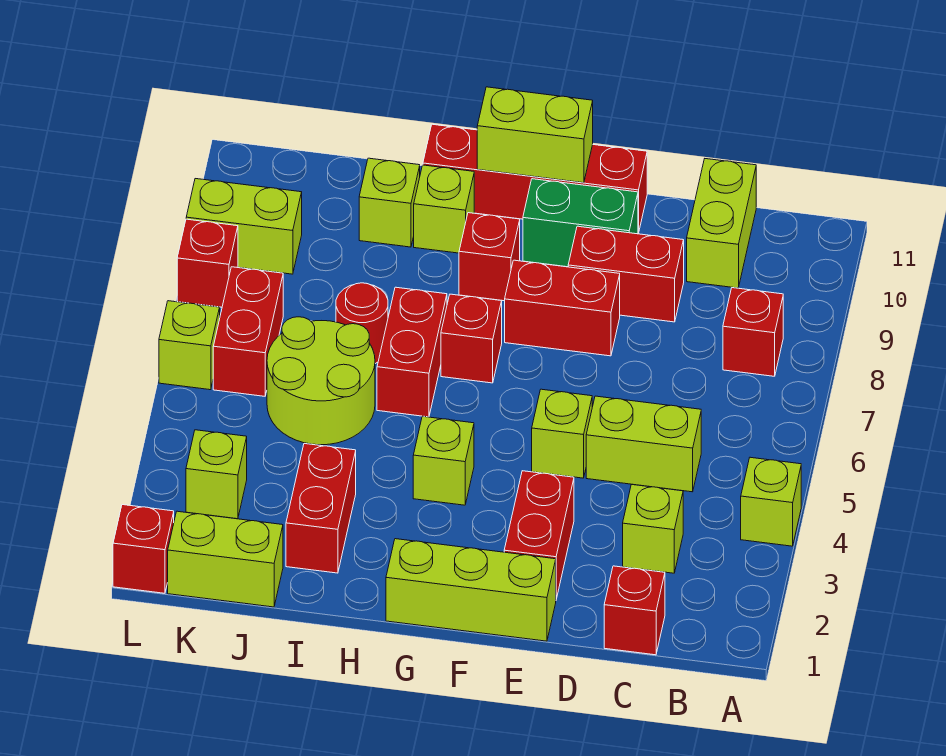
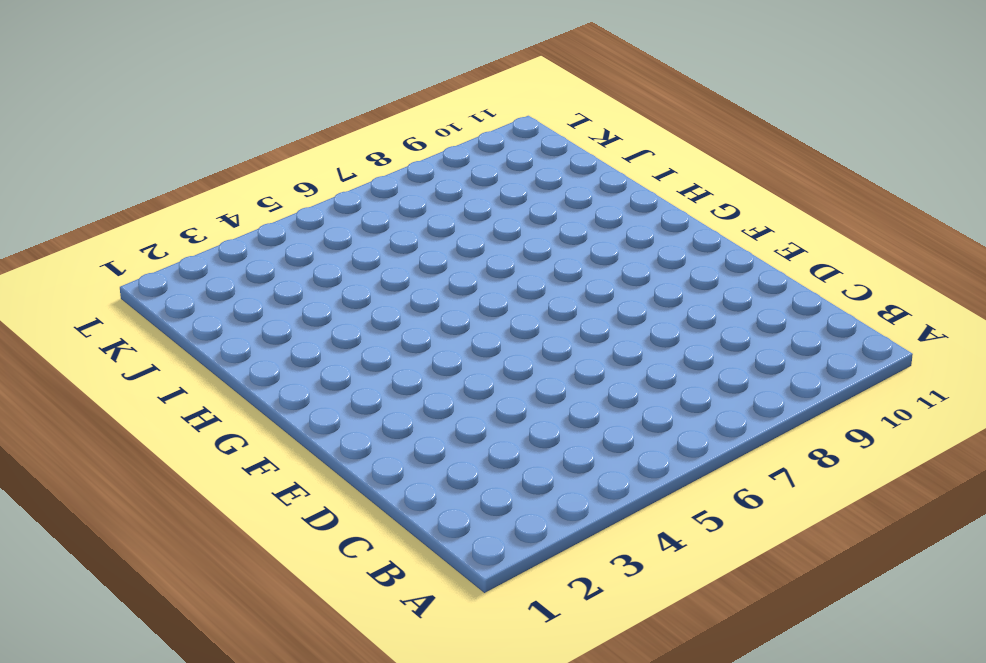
none -> lime brick A4 level 1
none -> red brick B8 level 1
none -> red brick C1 level 1
none -> lime brick C3 level 1

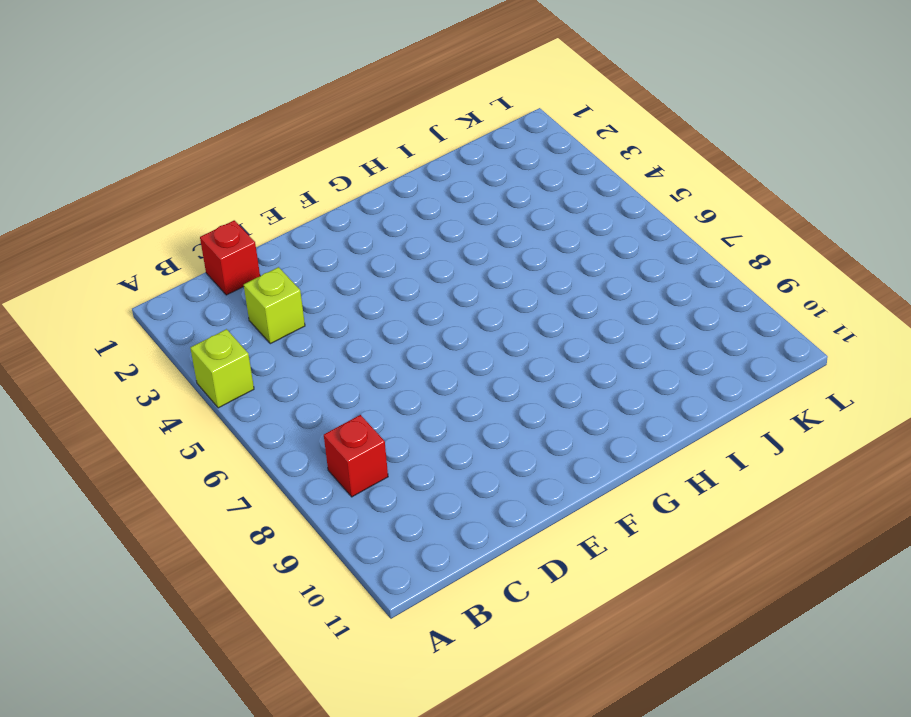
none -> lime brick C5:D5 level 1
none -> lime brick C10:C11 level 1
none -> red brick D9:E9 level 1
none -> lime brick E1:G1 level 1

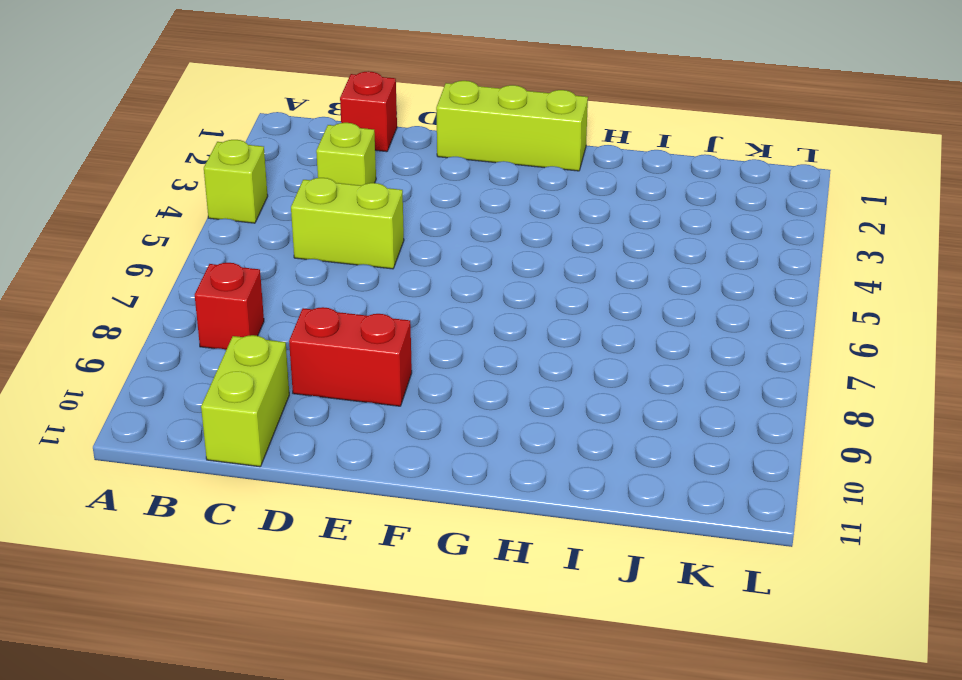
none -> red brick E2:E3 level 1
none -> lime brick E5 level 1
none -> red brick E8:F8 level 1
none -> green brick E10:F10 level 1

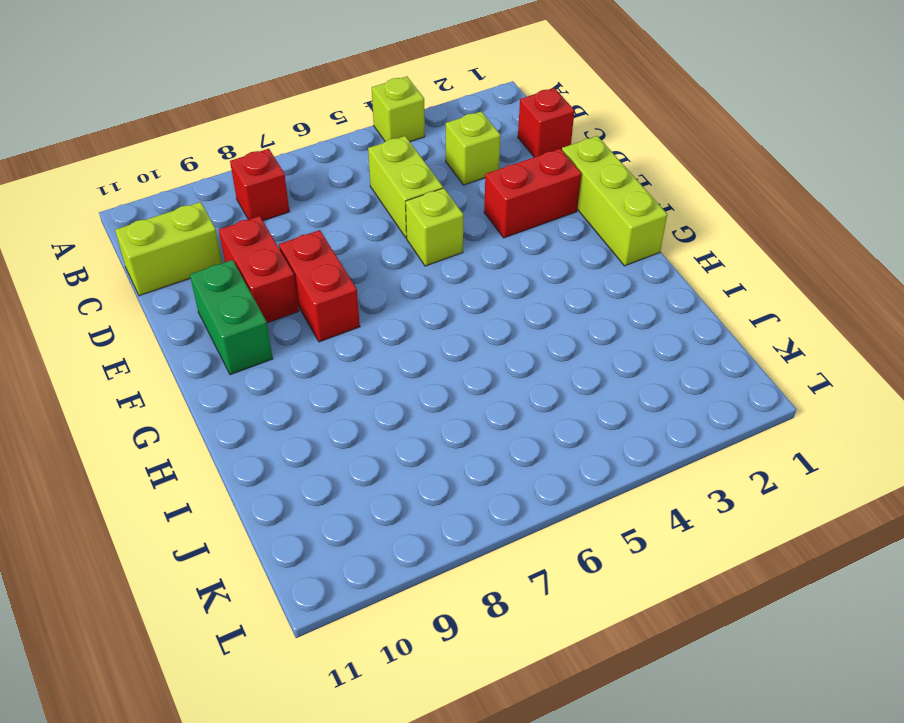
none -> red brick E11:H11 level 1
none -> lime brick G4 level 1
none -> red brick G7 level 1
none -> red brick G9 level 1

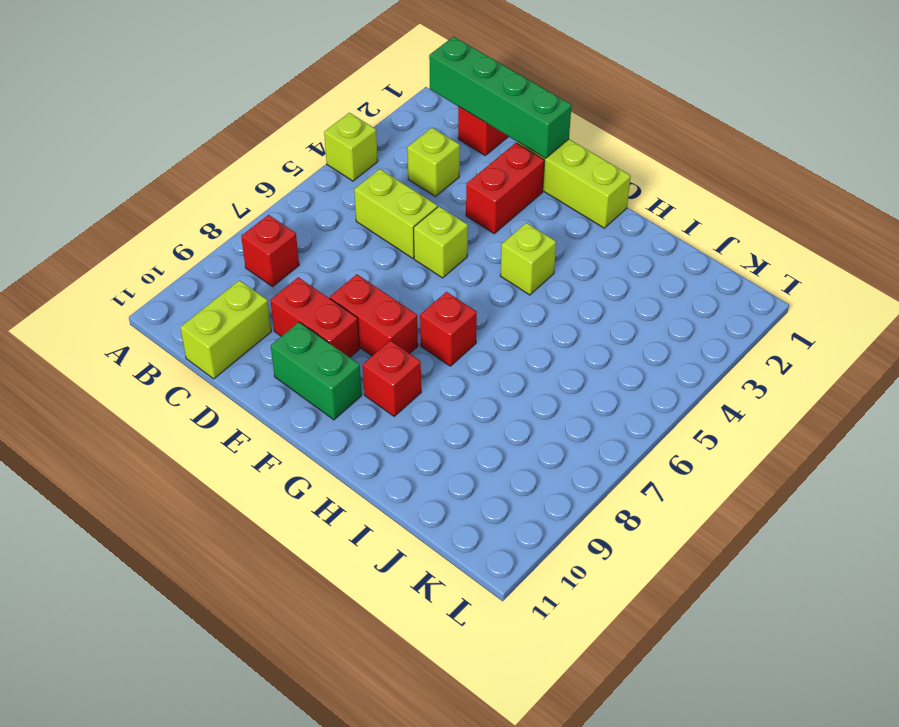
green brick B1:E1 level 2 -> none
none -> red brick E11:H11 level 1
none -> red brick H6:H7 level 1
none -> lime brick H10 level 1
none -> red brick I2:I3 level 1

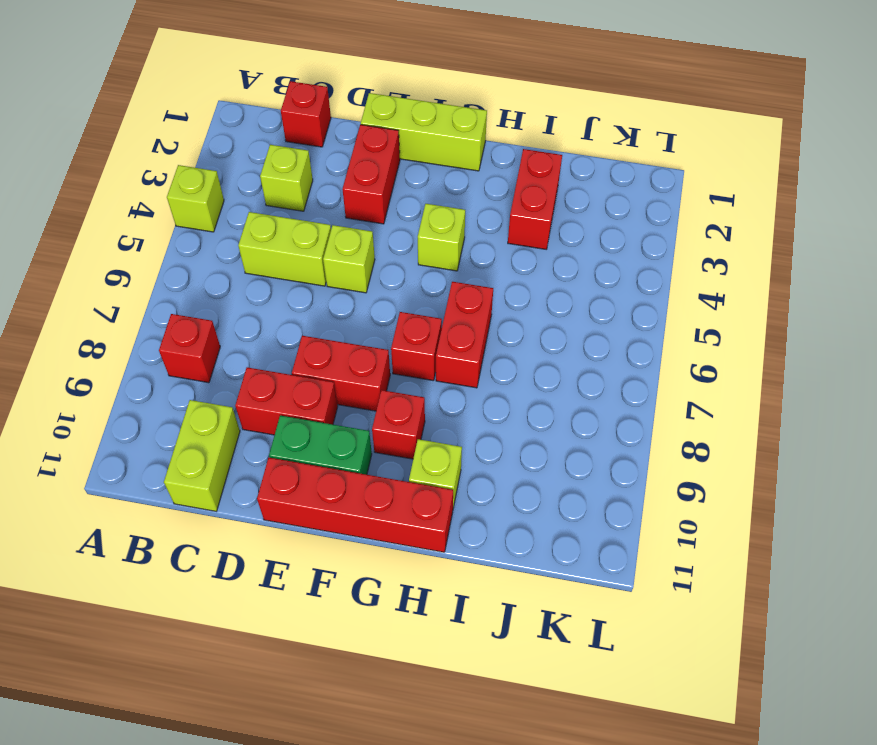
none -> lime round brick I5:J6 level 1
none -> red round brick I7 level 1
none -> lime brick I10 level 1
none -> lime brick J1:K1 level 1

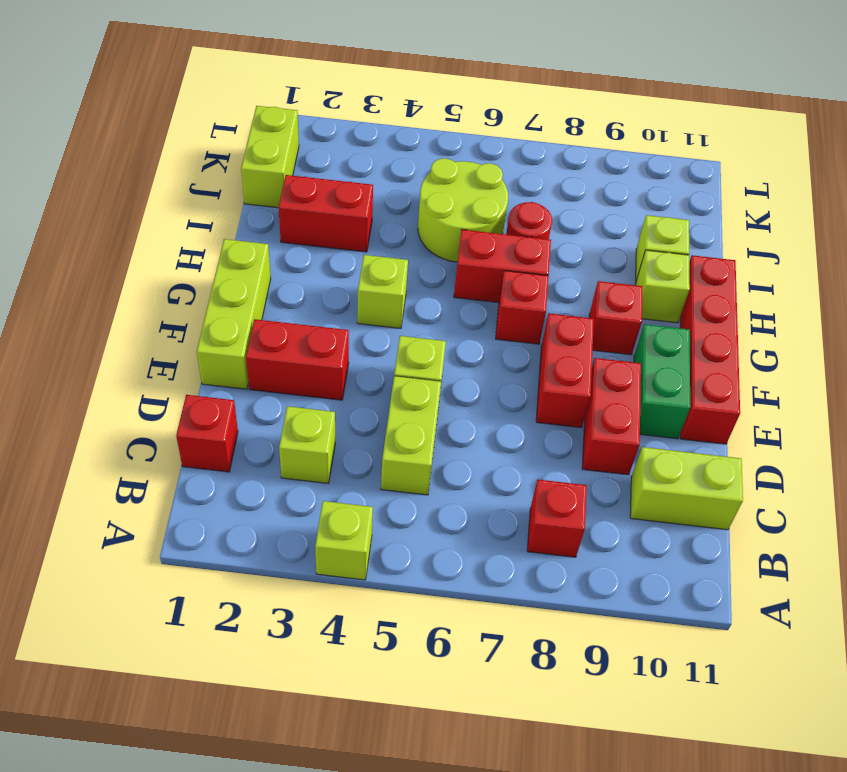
none -> lime brick K3 level 1
none -> red brick K6:K7 level 1
none -> lime brick K9:L9 level 1
none -> red brick L1 level 1

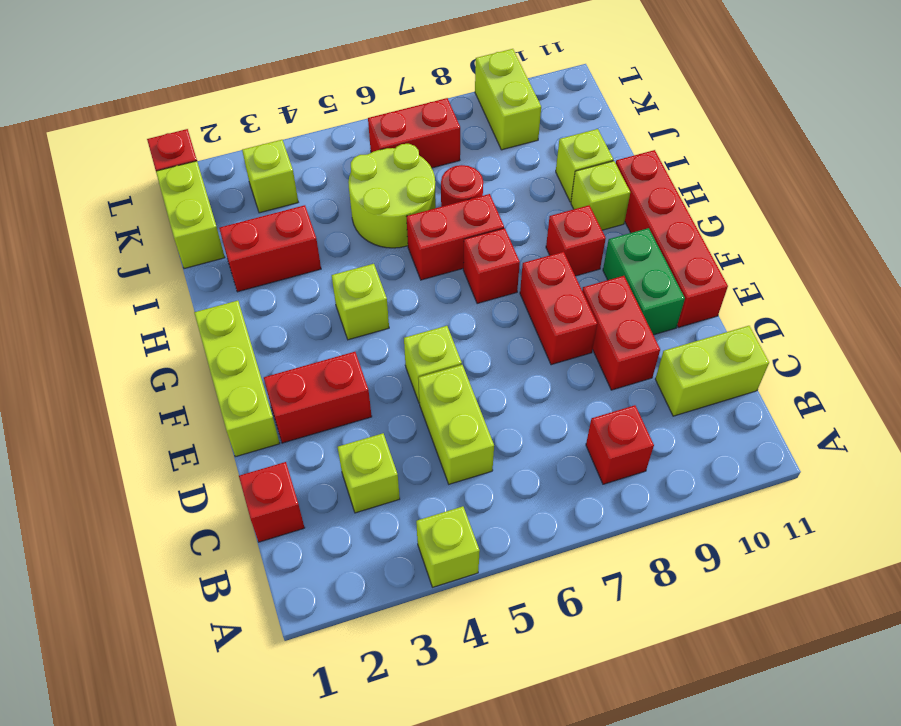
none -> lime brick L6 level 1
none -> red brick L8 level 1
none -> lime brick F11:G11 level 2

